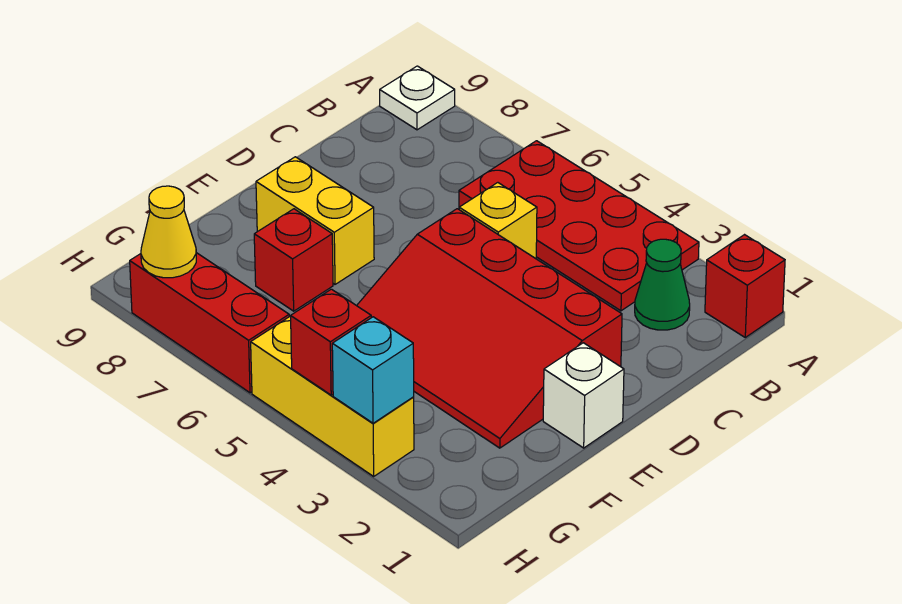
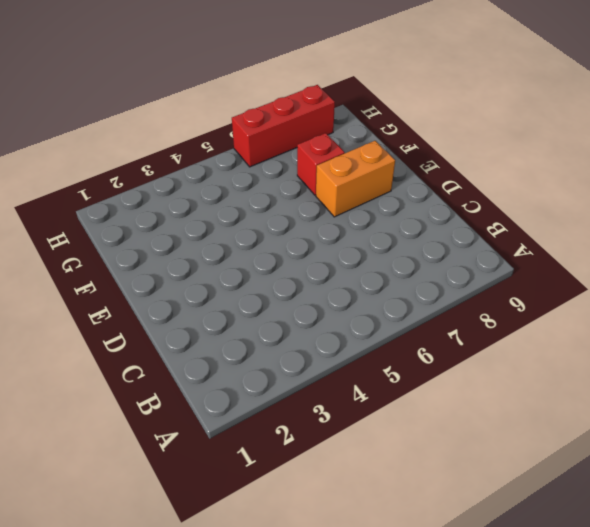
orange brick E7:E8 level 1 -> yellow brick E7:E8 level 1
none -> red brick A1 level 1
none -> red plate A3:B6 level 1
none -> white plate A9 level 1

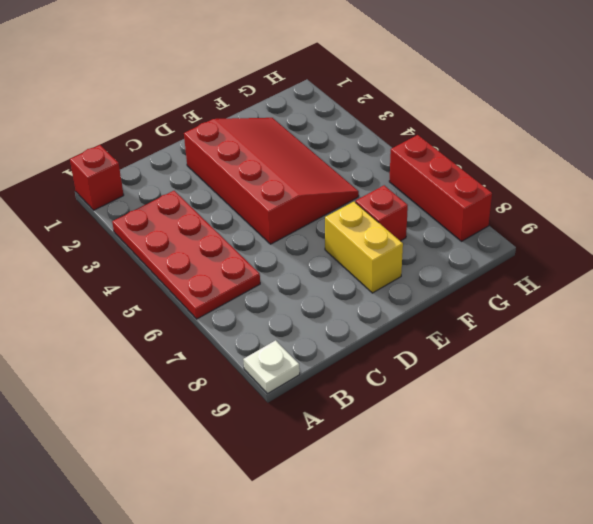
none -> green cone B2 level 1
none -> yellow brick C5 level 1
none -> white brick E1 level 1

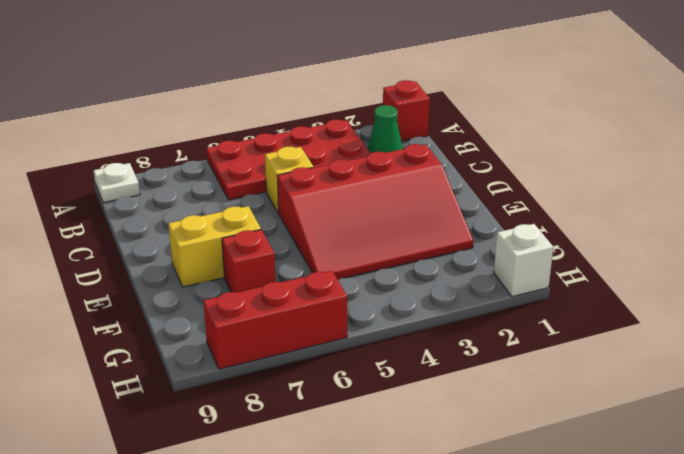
white brick H1 level 1 -> white brick E1 level 1
none -> yellow brick H3:H5 level 1
none -> cyan brick H3 level 2
none -> red brick H4 level 2

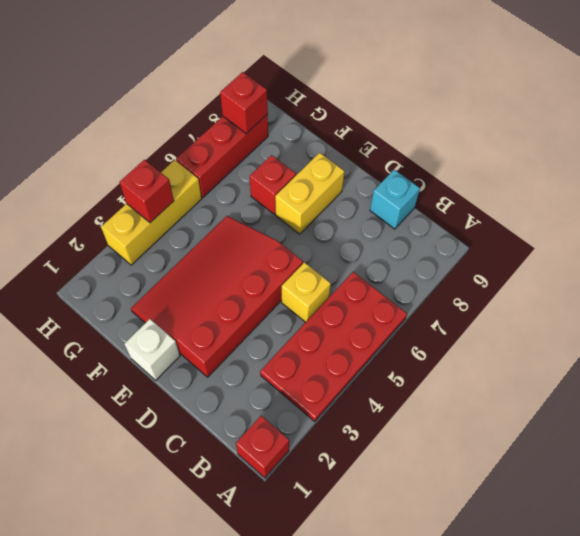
cyan brick C9 level 1 -> cyan brick H3 level 2
red brick H8 level 2 -> yellow cone H8 level 2
none -> white plate A9 level 1
none -> green cone B2 level 1

